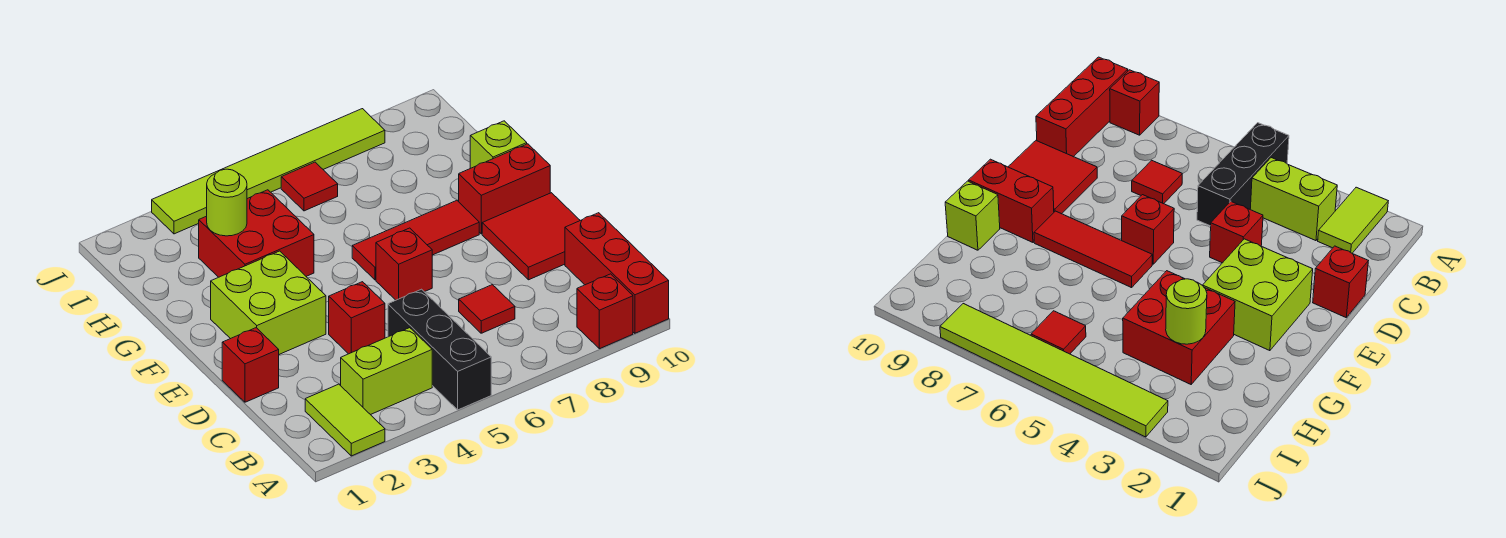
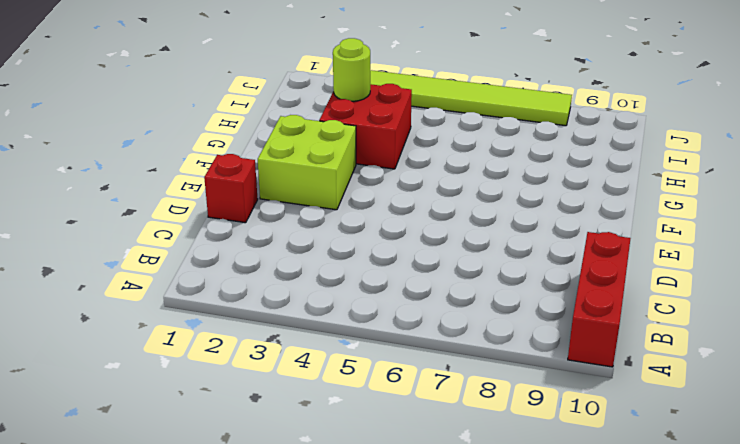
none -> lime tile A2:B2 level 1
none -> black brick A5:C5 level 1
none -> red brick A9 level 1

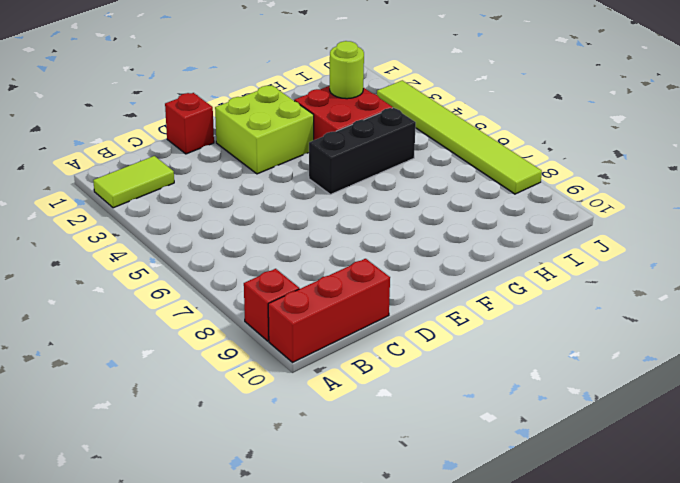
black brick F5:H5 level 1 -> black brick A5:C5 level 1
none -> lime brick B3:B4 level 1
none -> red tile C7 level 1
none -> red brick D4 level 1

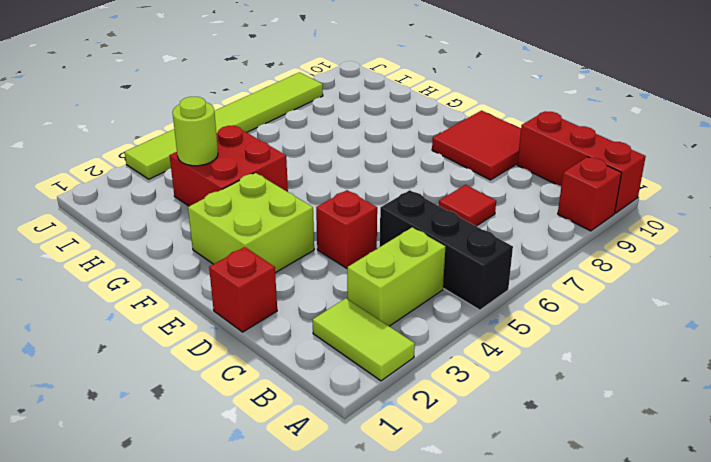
none -> red brick E6 level 1
none -> red tile F6:F8 level 1
none -> red brick F9:F10 level 1

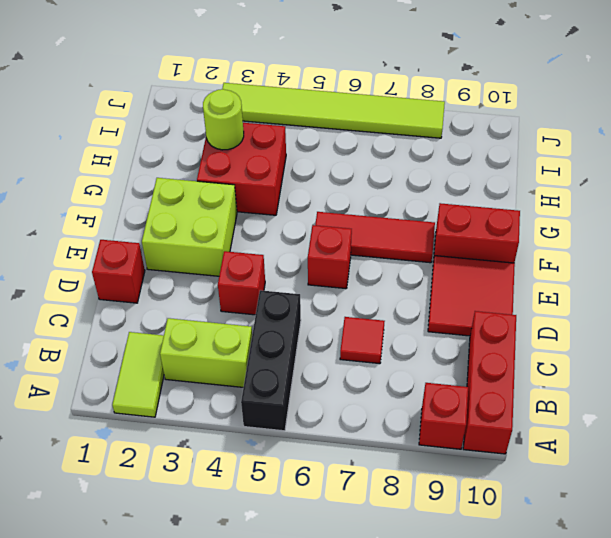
none -> lime brick G10 level 1
none -> red tile I6 level 1

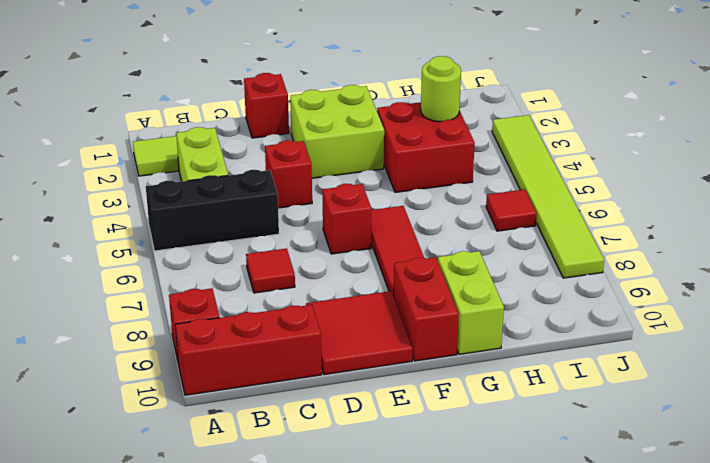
lime brick G9:G10 level 1 -> lime brick G10 level 1

